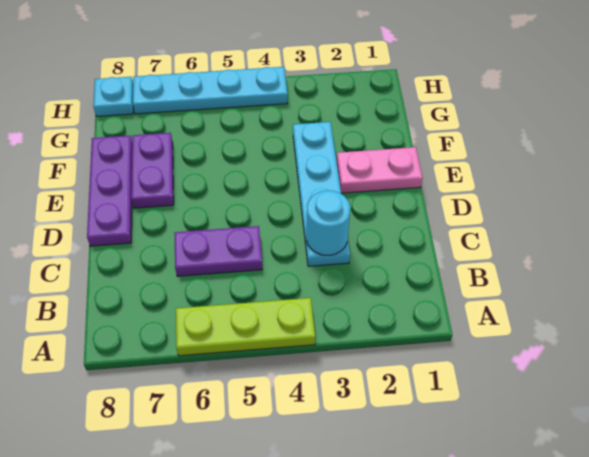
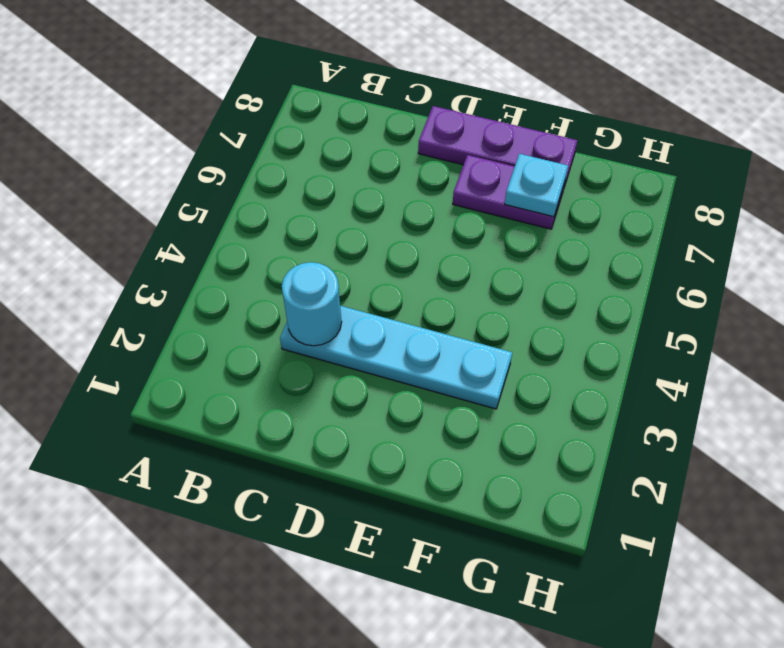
cyan plate F7 level 2 -> cyan plate H8 level 1
none -> lime plate A4:A6 level 1
none -> purple plate C5:C6 level 1

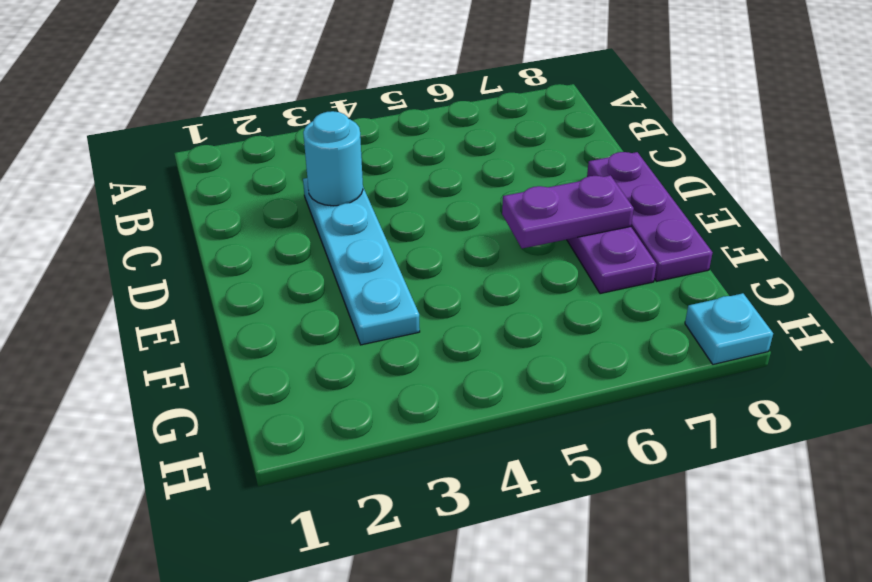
purple plate E6:E7 level 2 -> purple plate C5:C6 level 1
none -> lime plate A4:A6 level 1
none -> pink plate E1:E2 level 1

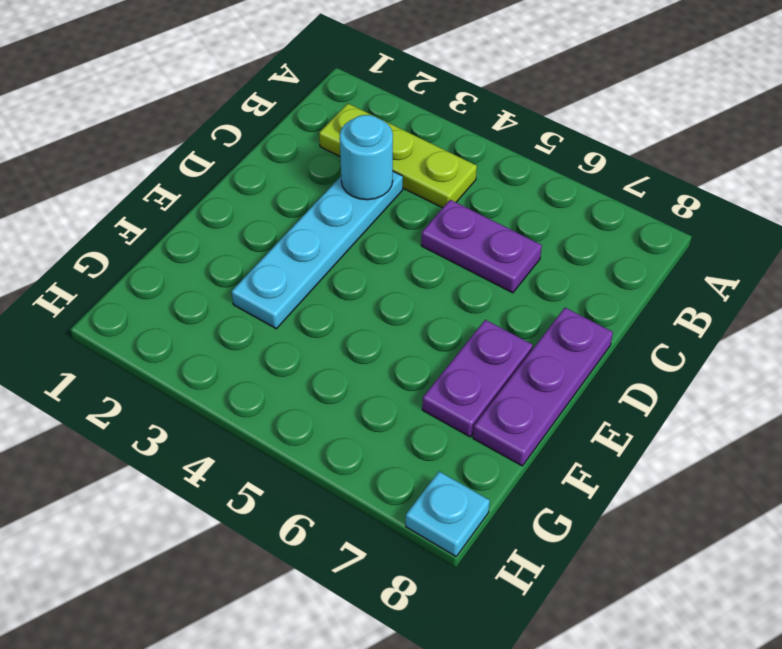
lime plate B2:B4 level 1 -> lime plate A4:A6 level 1
none -> pink plate E1:E2 level 1
none -> cyan plate H4:H7 level 1

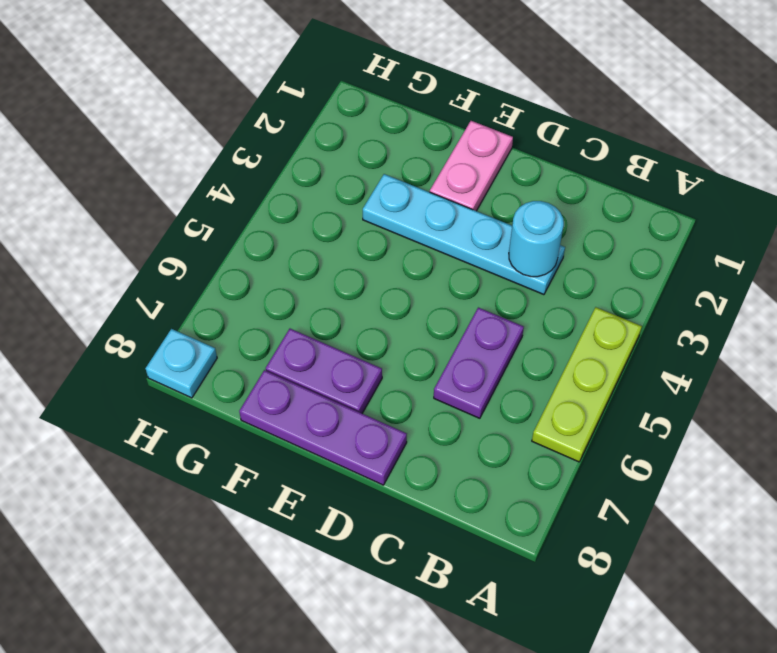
none -> cyan plate H4:H7 level 1

